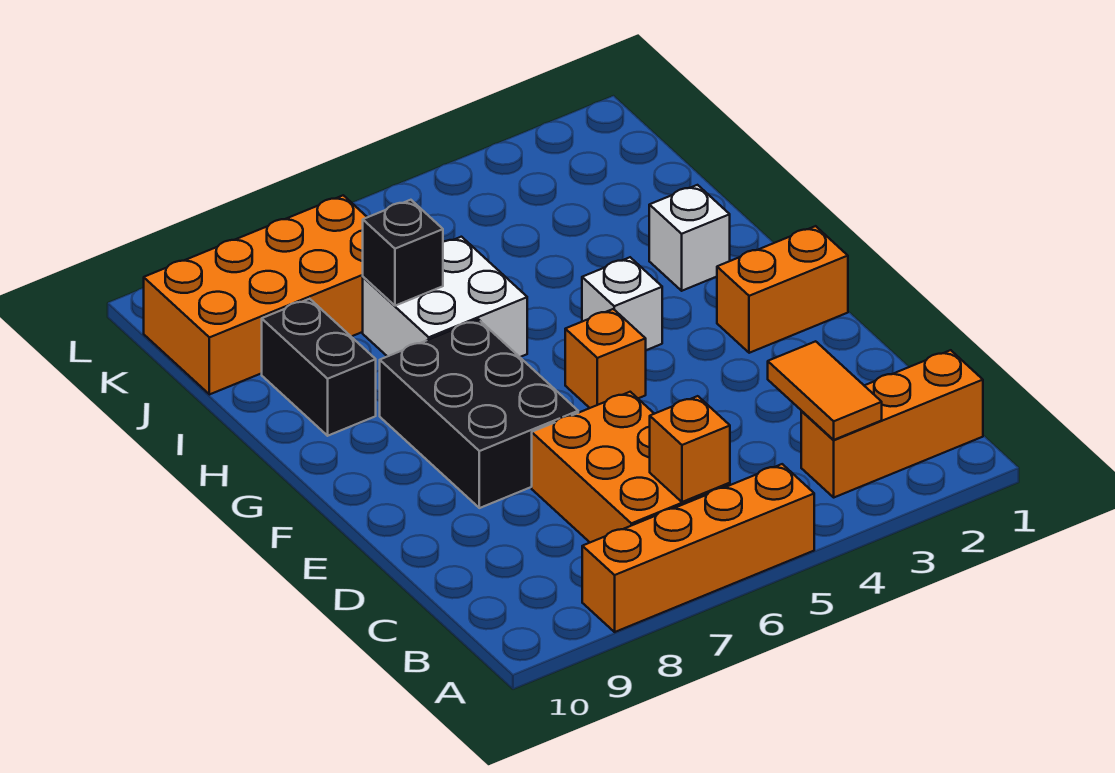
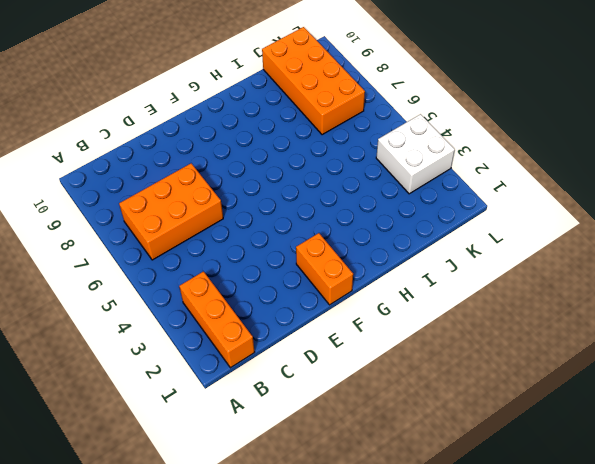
white brick K3:L4 level 1 -> white brick H6:I7 level 1
none -> orange brick A5:A8 level 1
none -> black brick E7:G8 level 1
none -> orange brick F5 level 1

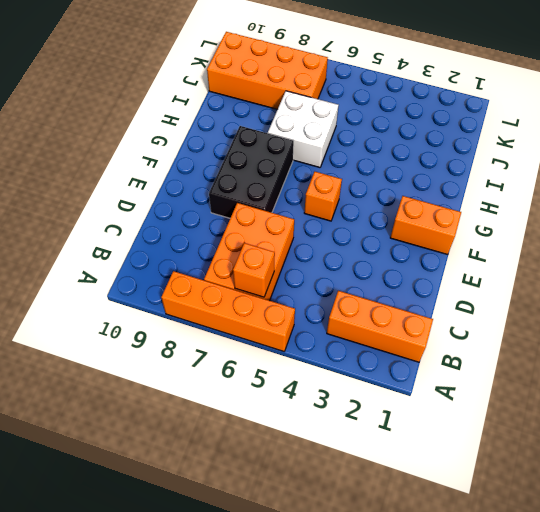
none -> white brick G4 level 1
none -> white brick H2 level 1
none -> black brick H9:I9 level 1

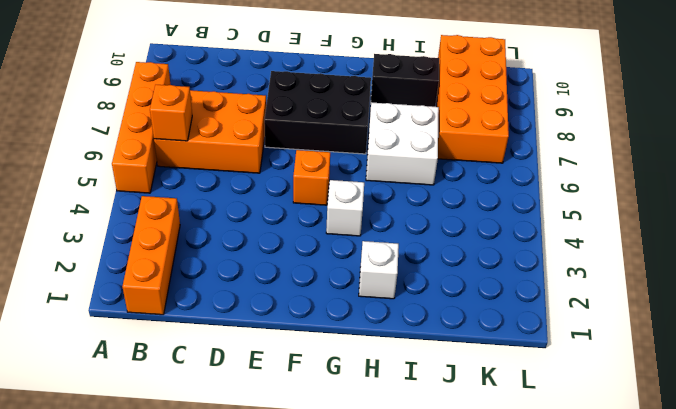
none -> orange brick F1:F2 level 1
none -> orange tile B3:C3 level 2
none -> black brick I7 level 2

